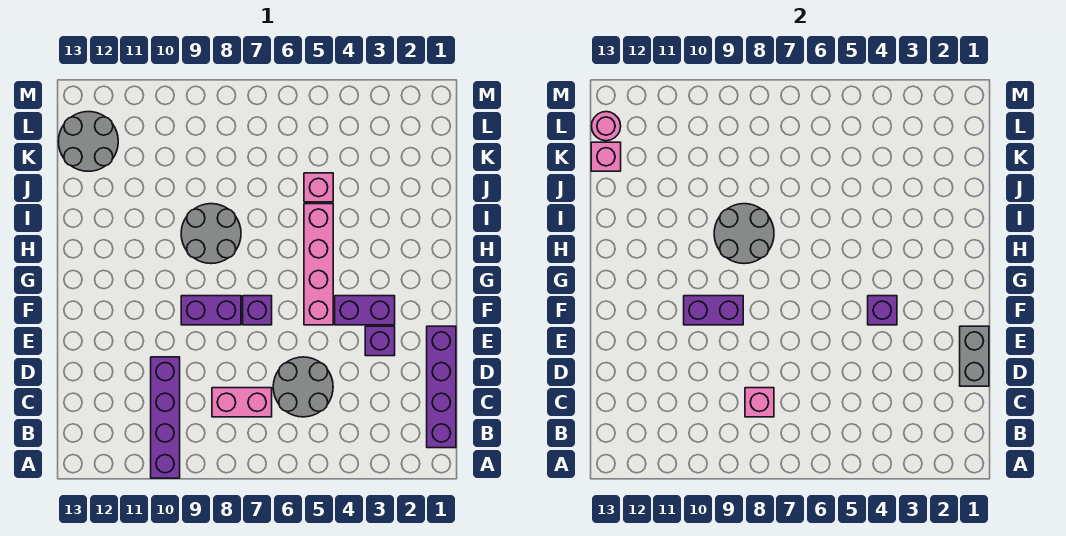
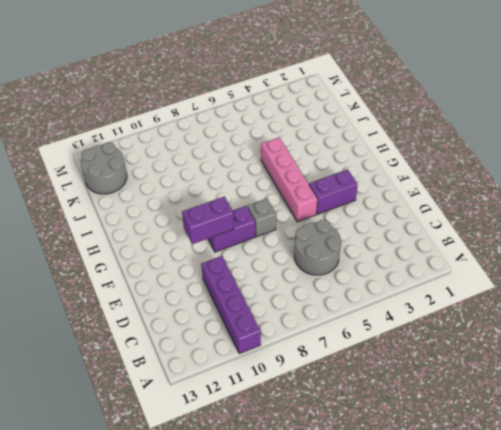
grey brick F7 level 1 -> purple brick F7 level 1
none -> purple brick B1:E1 level 1
none -> pink brick C7:C8 level 1
none -> purple brick E3 level 1

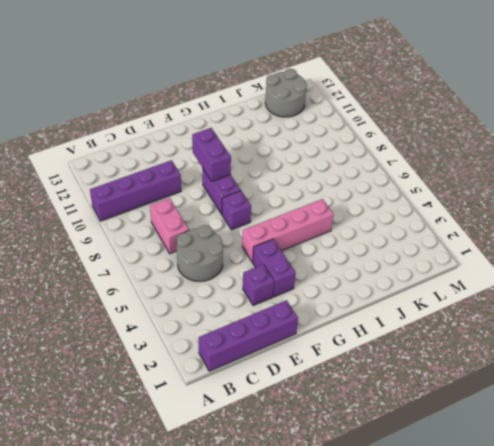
none -> grey round brick H8:I9 level 1
none -> pink brick J5 level 1
none -> pink brick C8 level 2

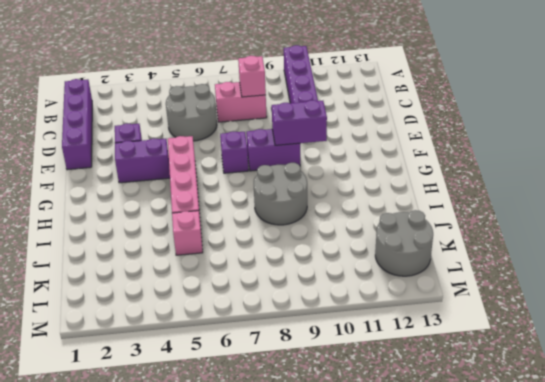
none -> grey brick D1:E1 level 2
none -> purple brick F4 level 2
none -> grey round brick H8:I9 level 2

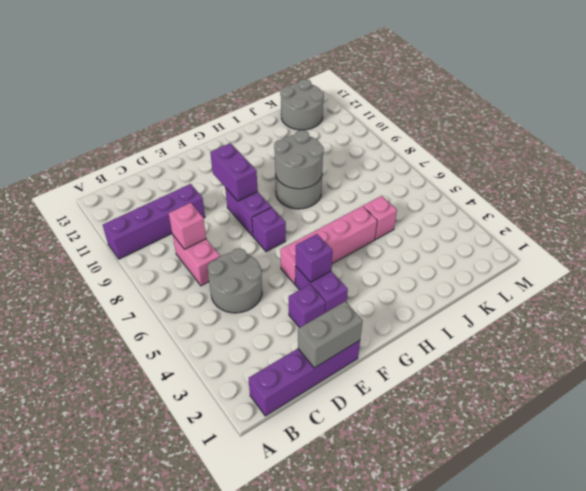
none -> pink brick K13 level 2
none -> pink round brick L13 level 2

